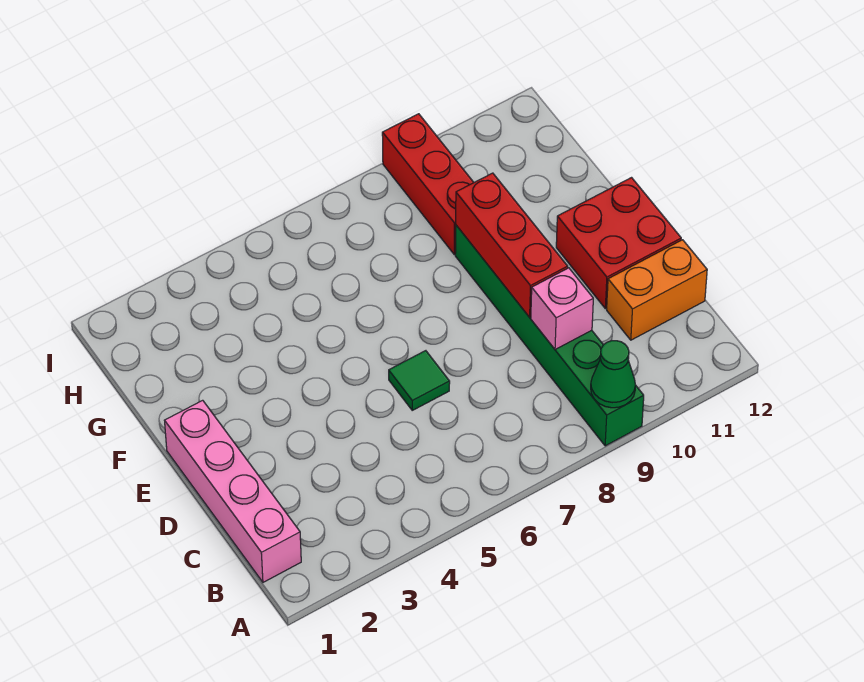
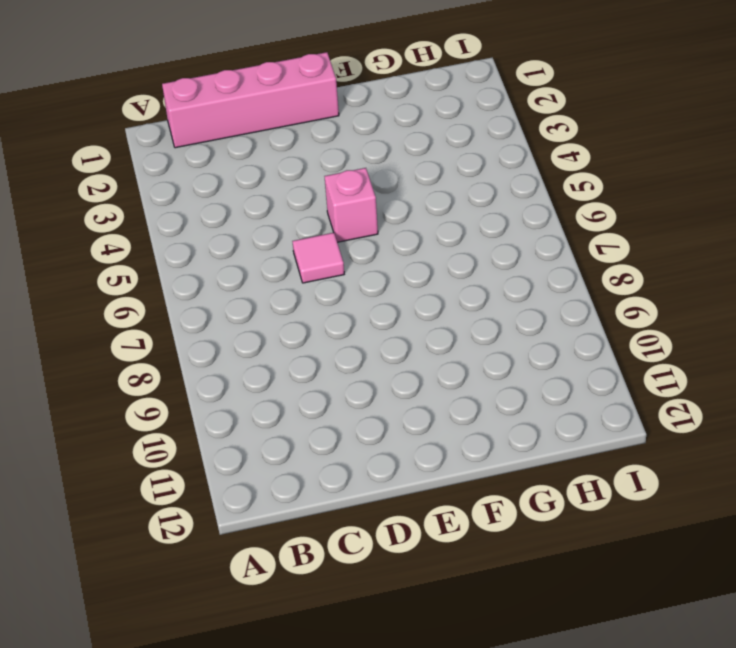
pink tile D6 level 1 -> green tile D6 level 1
pink brick E5 level 1 -> pink brick C9 level 2
none -> green brick A9:F9 level 1
none -> orange brick C11:C12 level 1

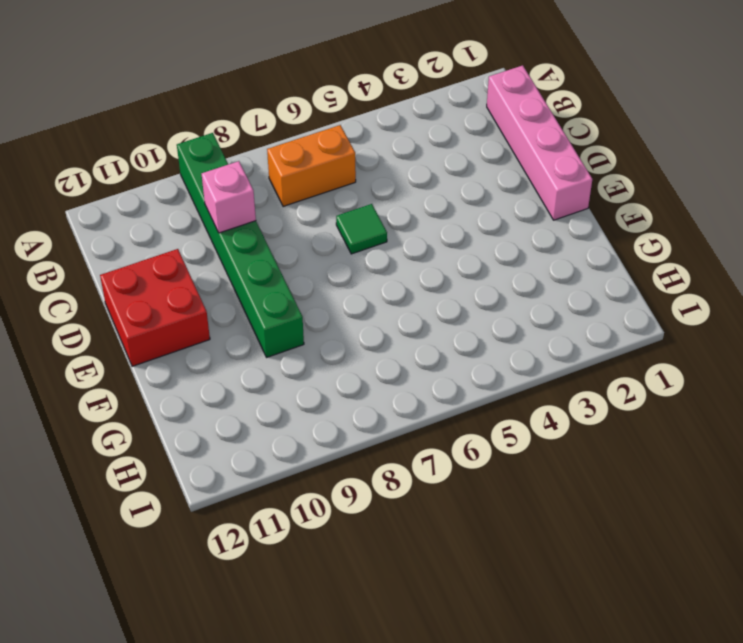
orange brick B6:B7 level 1 -> orange brick C11:C12 level 1
none -> red brick G9:I9 level 1
none -> green cone A9 level 2

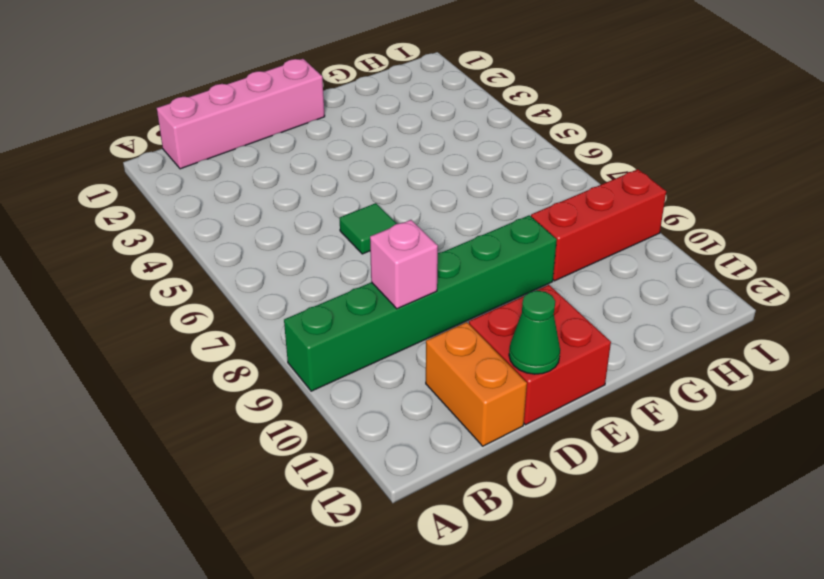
green cone D12 level 2 -> green cone A9 level 2
none -> red brick D9:F9 level 2

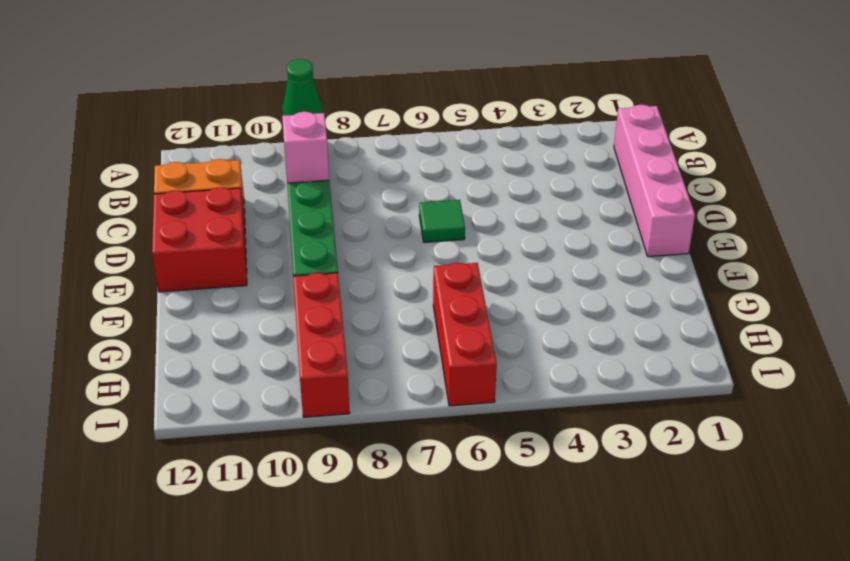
red brick G6:I6 level 1 -> red brick D9:F9 level 2

